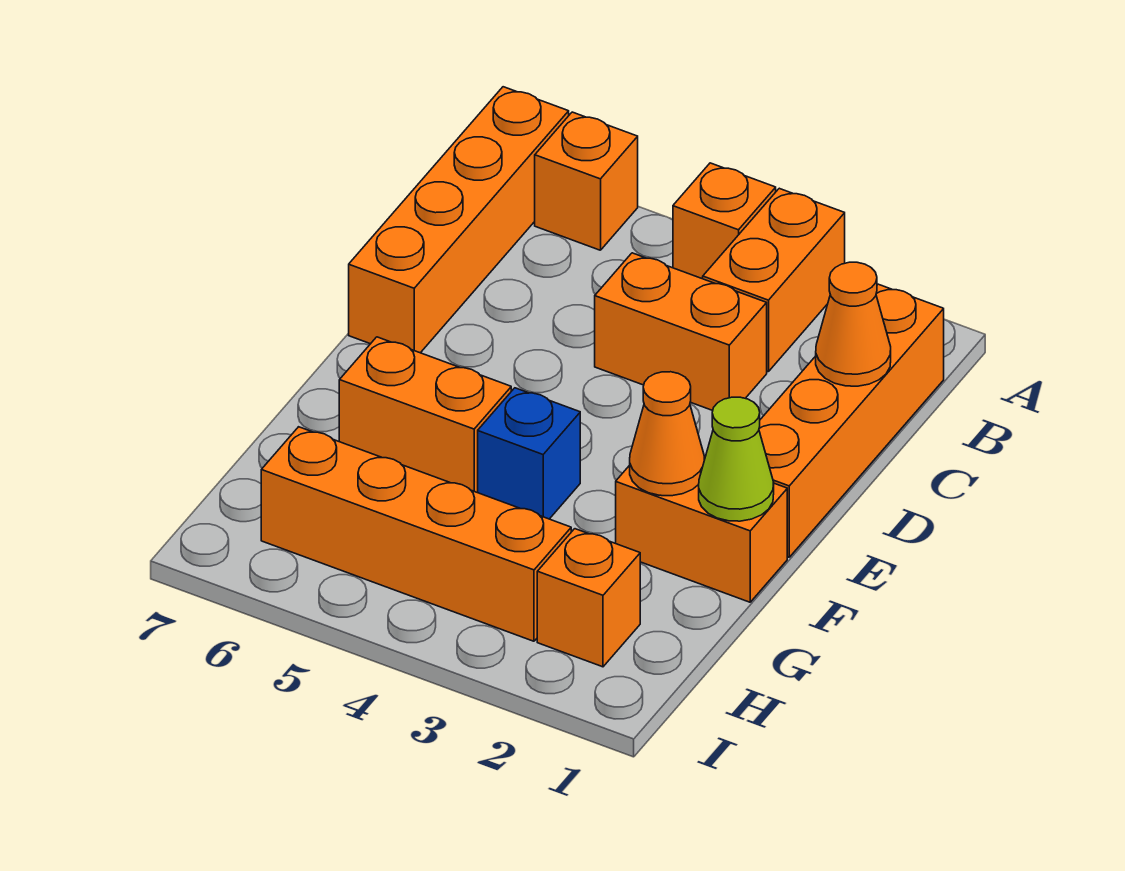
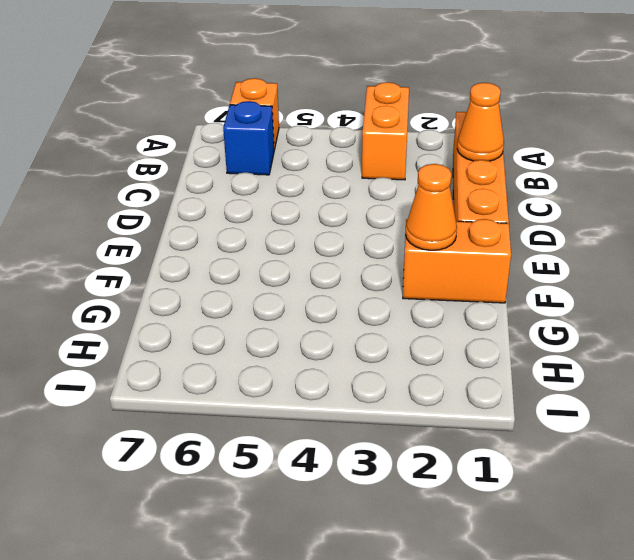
blue brick B6 level 1 -> blue brick F4 level 1
none -> orange brick A4 level 1
none -> orange brick A7:D7 level 1
none -> orange brick C3:C4 level 1

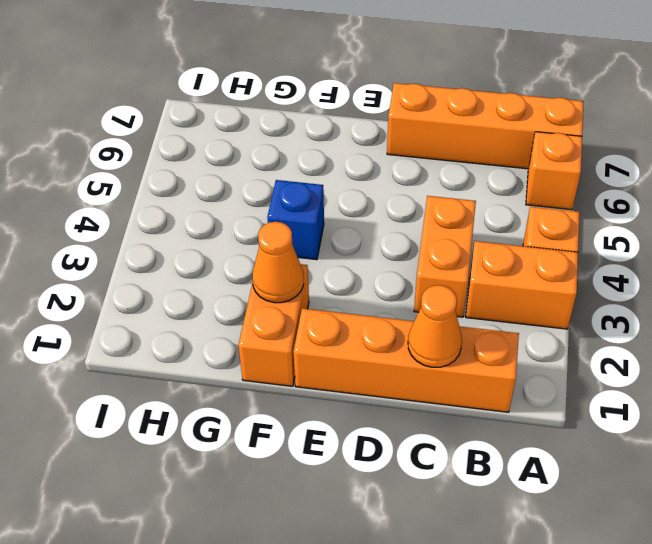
none -> orange brick F5:F6 level 1
none -> orange brick H2 level 1
none -> orange brick H3:H6 level 1

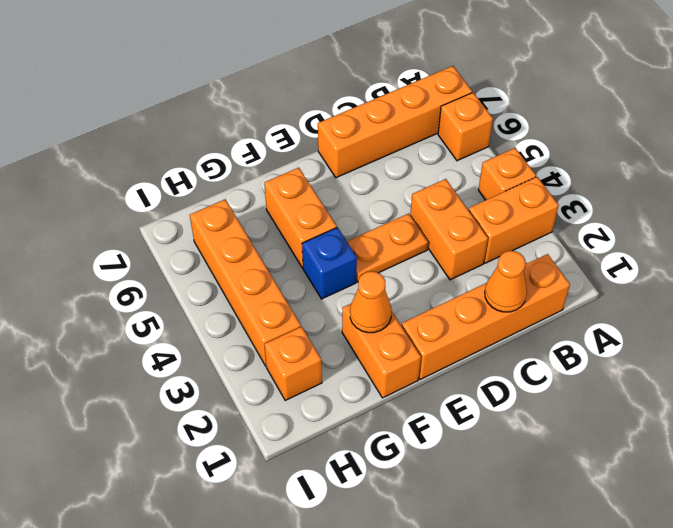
orange plate D4:E4 level 1 -> none
none -> lime cone F1 level 2

